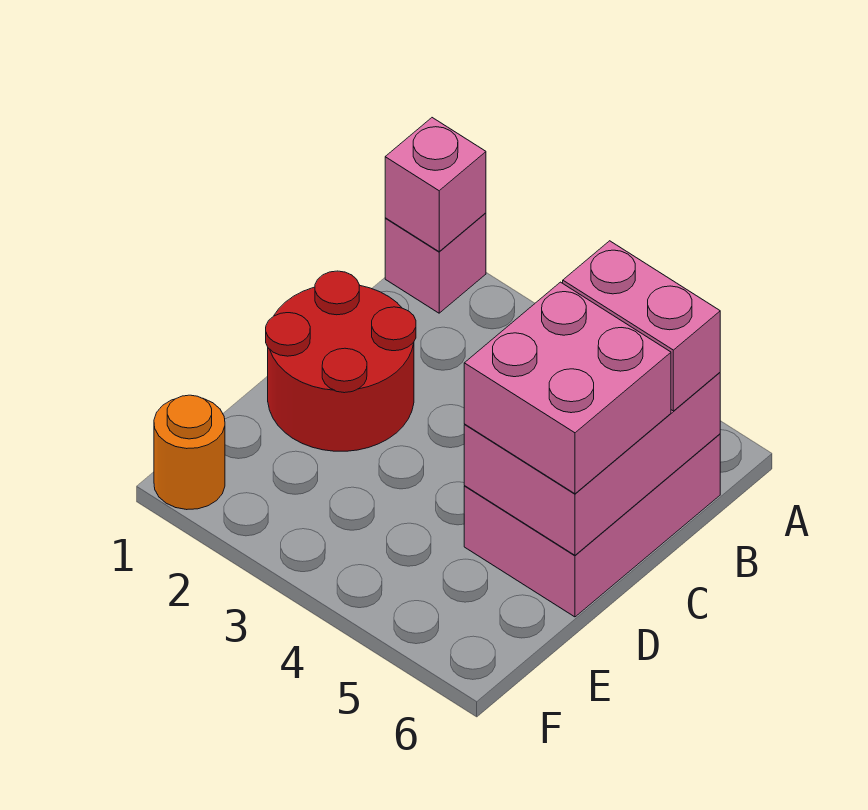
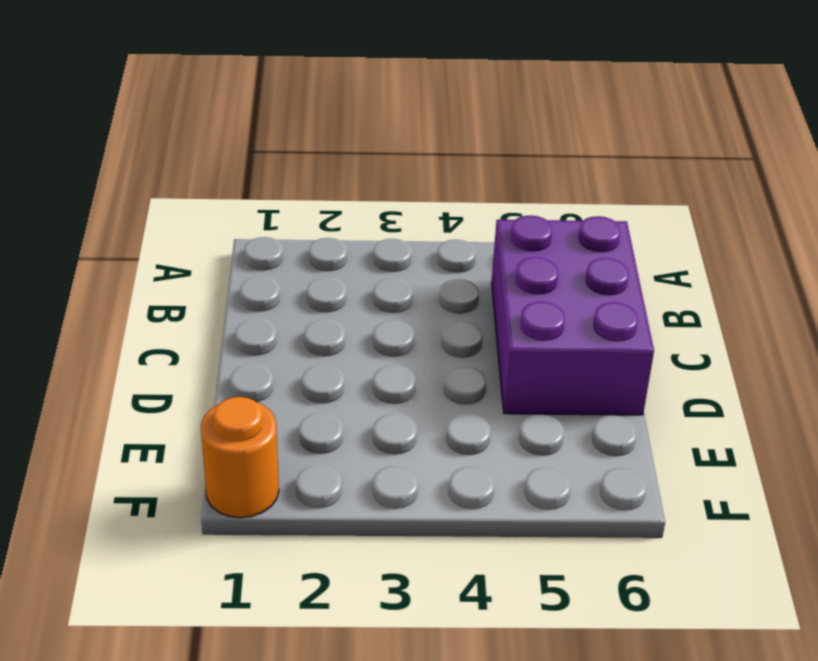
purple brick B5:D6 level 1 -> pink brick B5:D6 level 1
none -> pink brick A1 level 1
none -> red round brick C1:D2 level 1

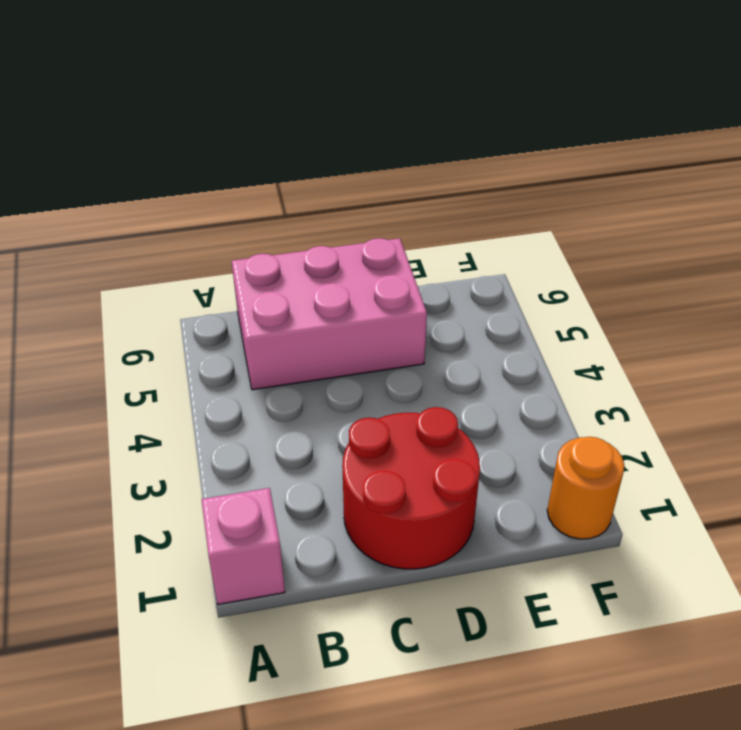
none -> pink brick A1 level 2
none -> pink brick B5:D6 level 2

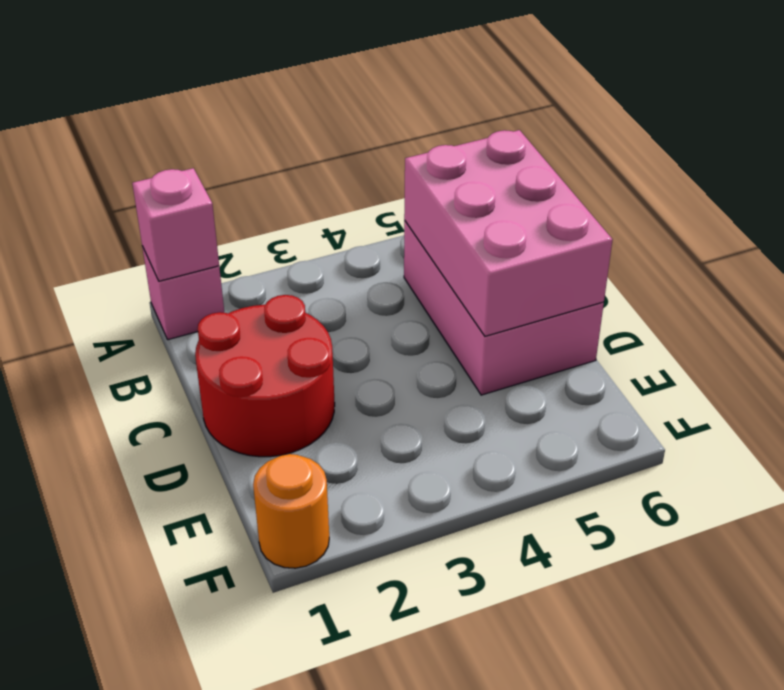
none -> pink brick B5:B6 level 3
none -> pink brick C5:D6 level 3

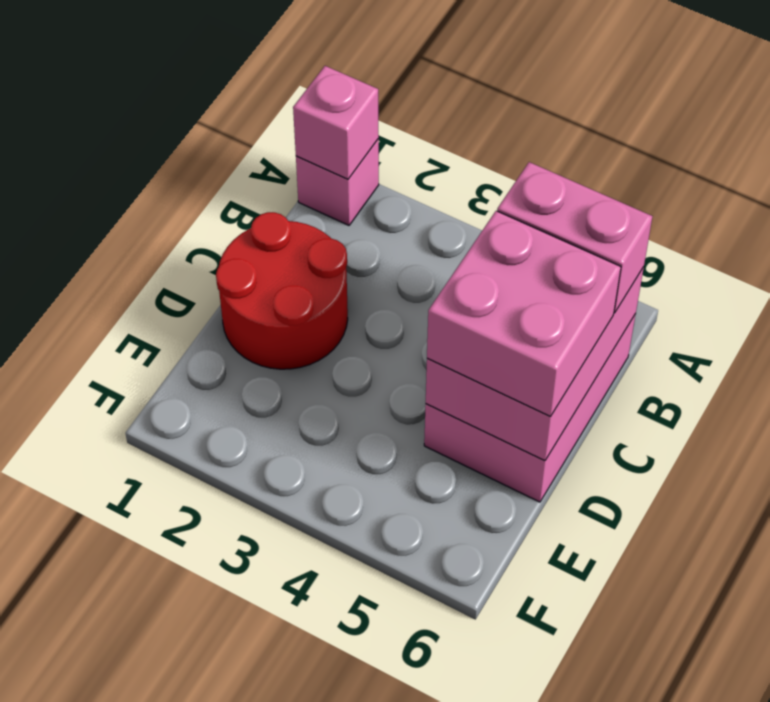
none -> orange round brick F1 level 1

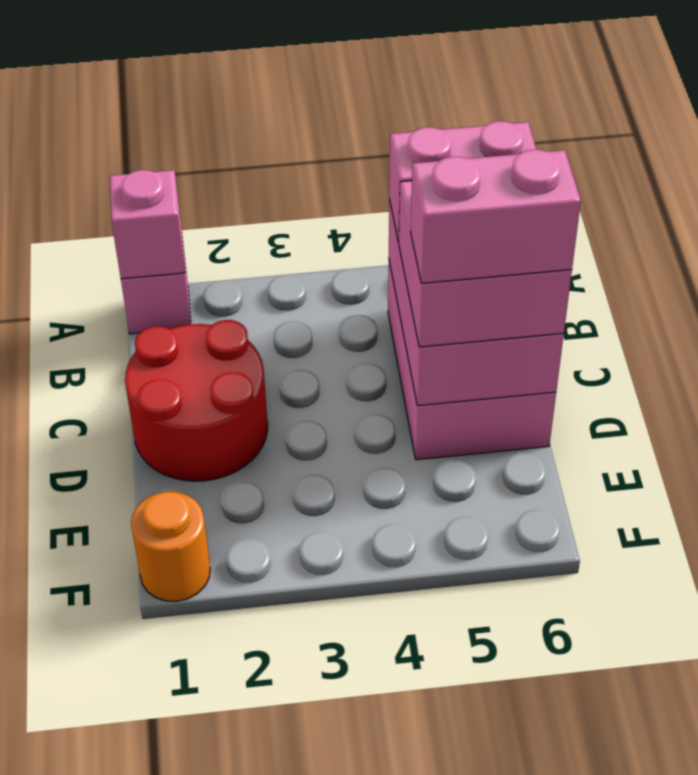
pink brick D5:D6 level 4 -> none

